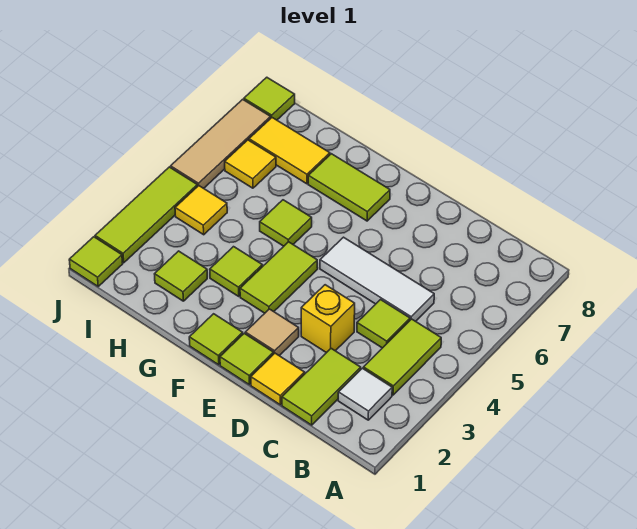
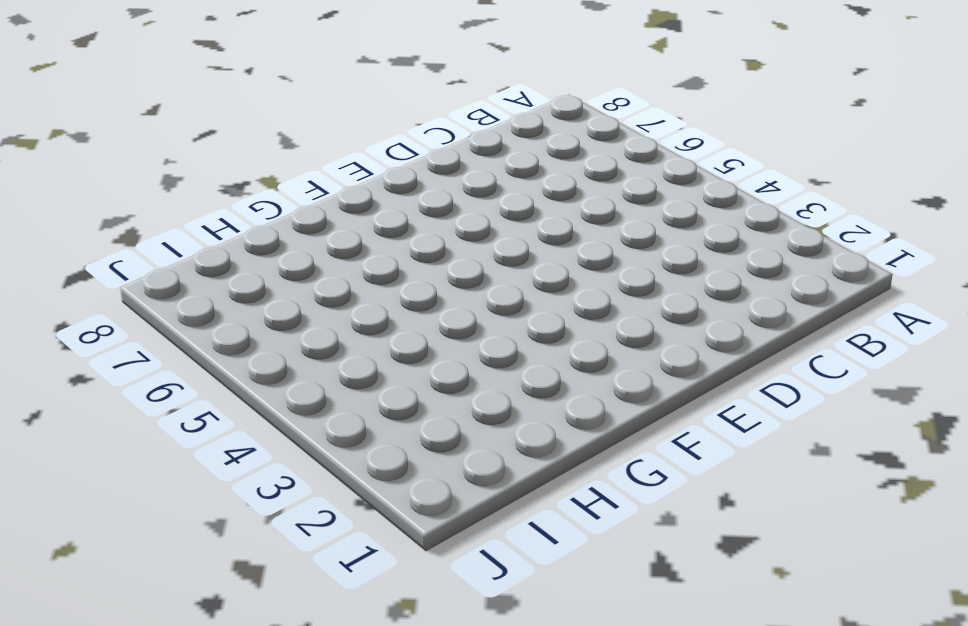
none -> white tile B2 level 1
none -> lime tile B3:B4 level 1
none -> lime tile C1:C2 level 1

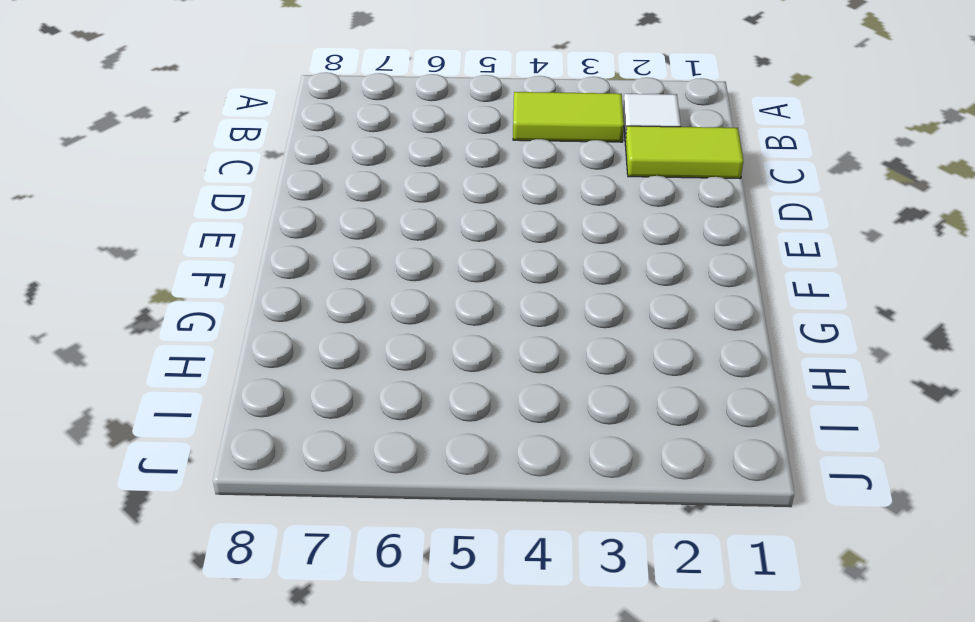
none -> lime tile C4 level 1
none -> white tile C5:E5 level 1
none -> yellow tile D1 level 1

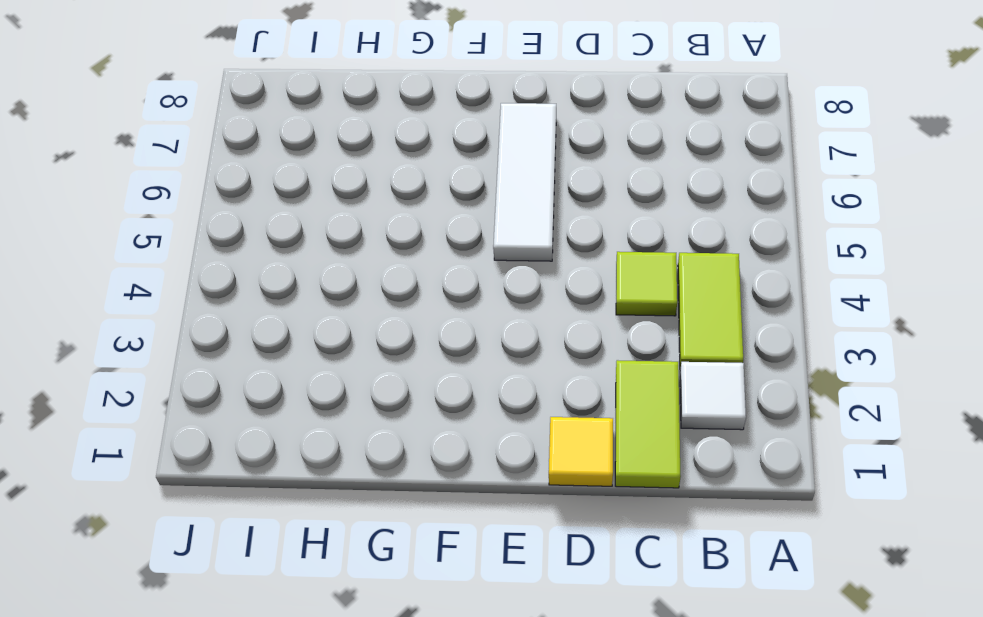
white tile E5:E7 level 1 -> white tile C5:E5 level 1
none -> yellow brick D3 level 1
none -> lime tile E1 level 1
none -> tan tile E2 level 1

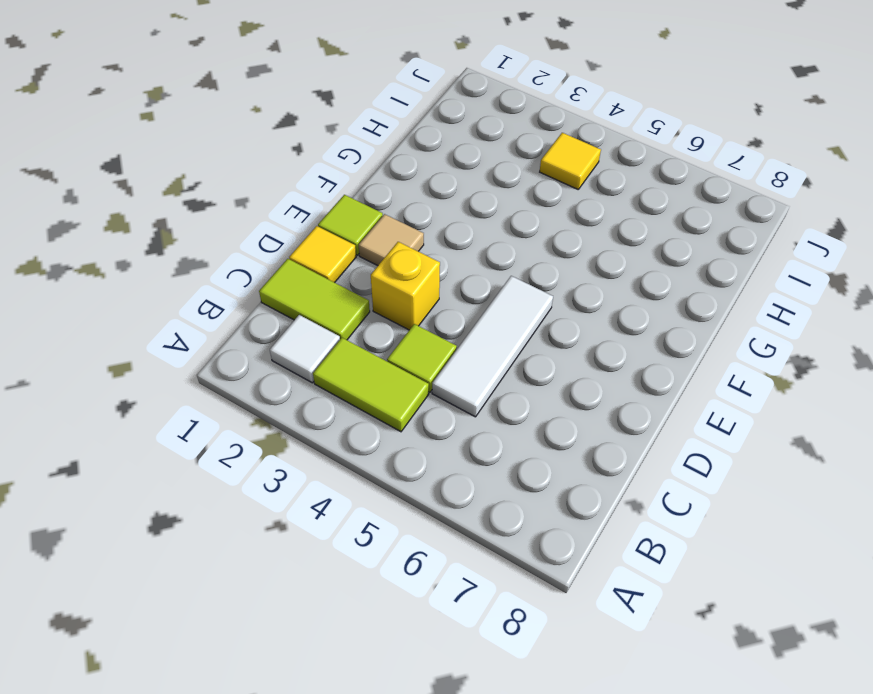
none -> lime tile F1 level 1
none -> lime tile F3:F4 level 1
none -> lime tile F7:G7 level 1

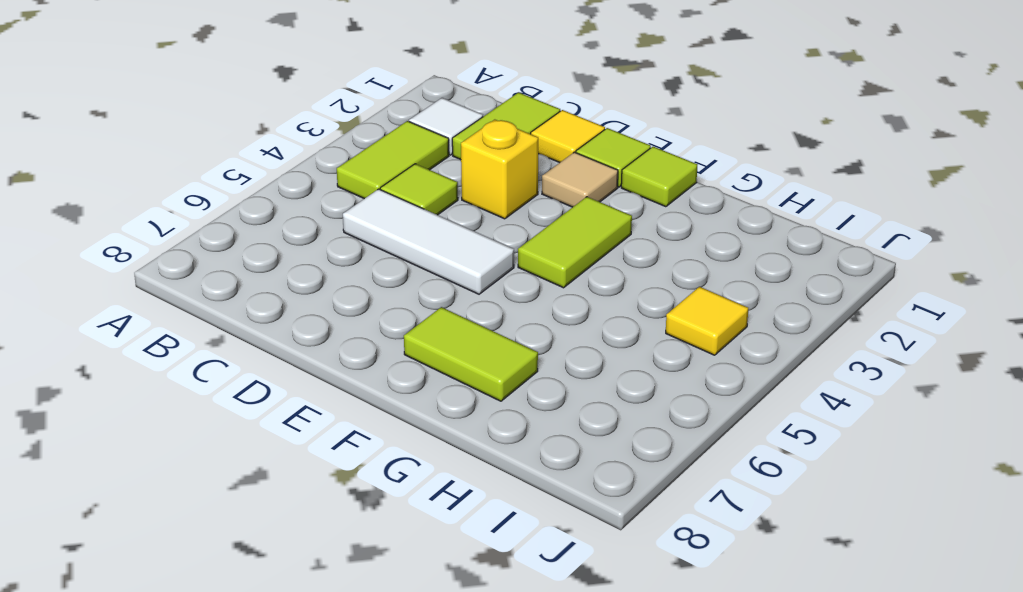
none -> lime tile G3 level 1
none -> lime tile G5 level 1
none -> lime tile H2 level 1

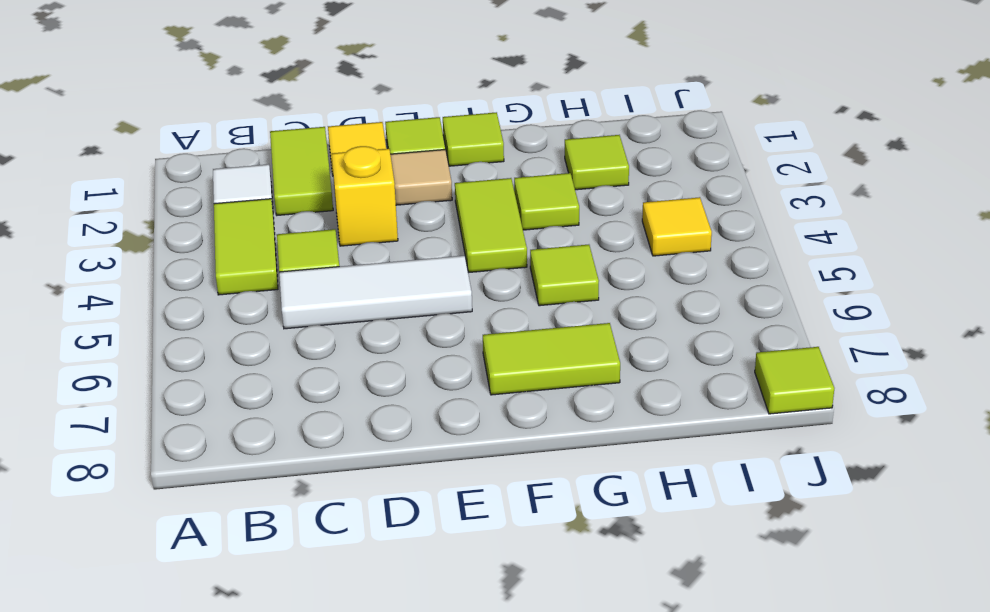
none -> yellow tile H7:I7 level 1
none -> yellow tile I6 level 1
none -> lime tile J1 level 1

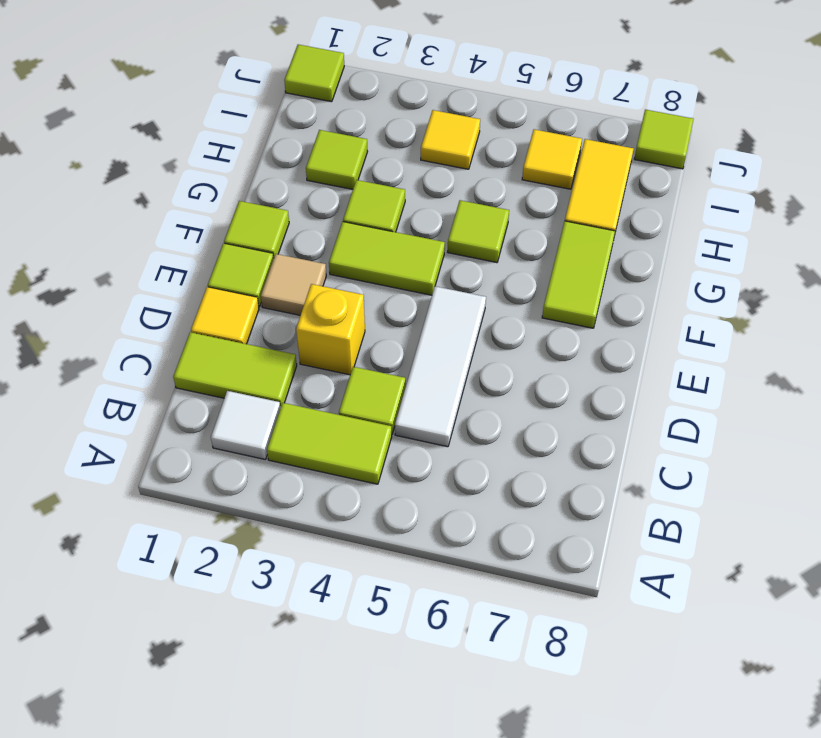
none -> lime tile J2:J4 level 1
none -> tan tile J5:J7 level 1

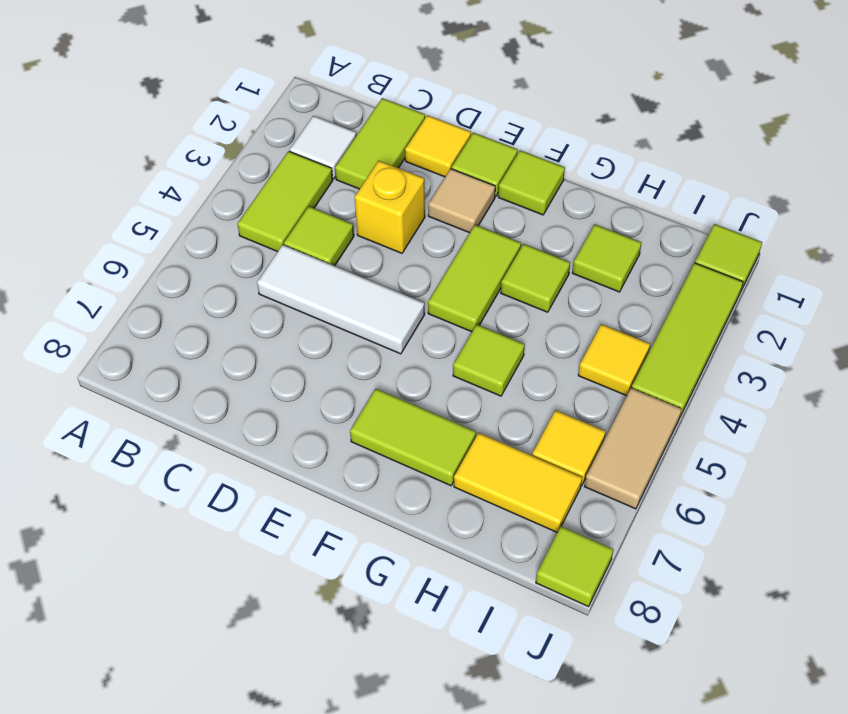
tan tile J5:J6 level 1 -> tan tile J5:J7 level 1

